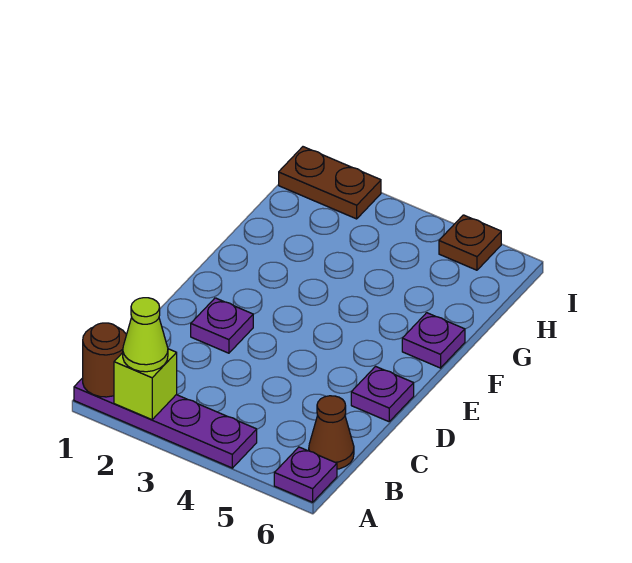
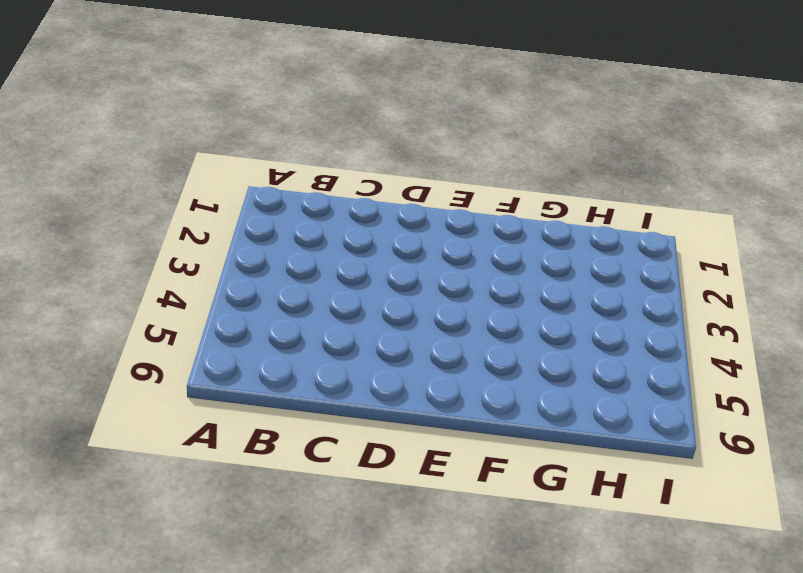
none -> purple plate A1:A4 level 1
none -> purple plate A6 level 1

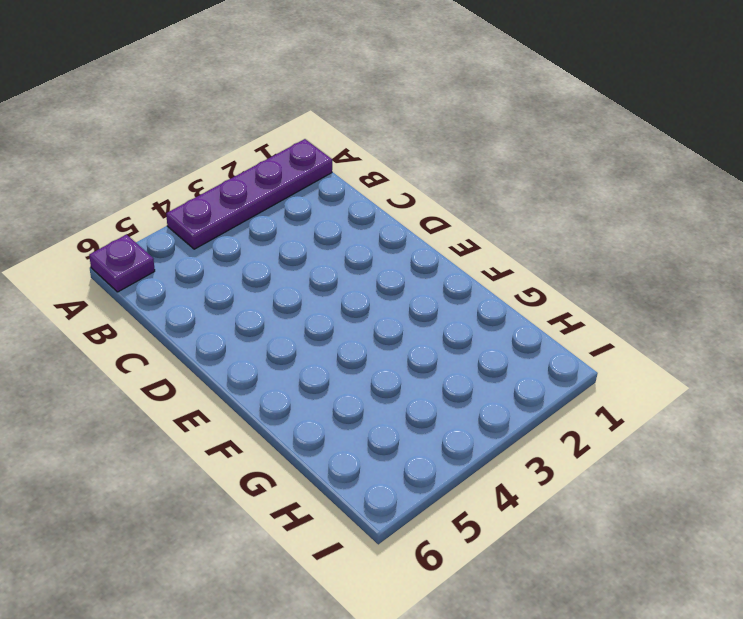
none -> brown cone B6 level 1
none -> purple plate D2 level 1

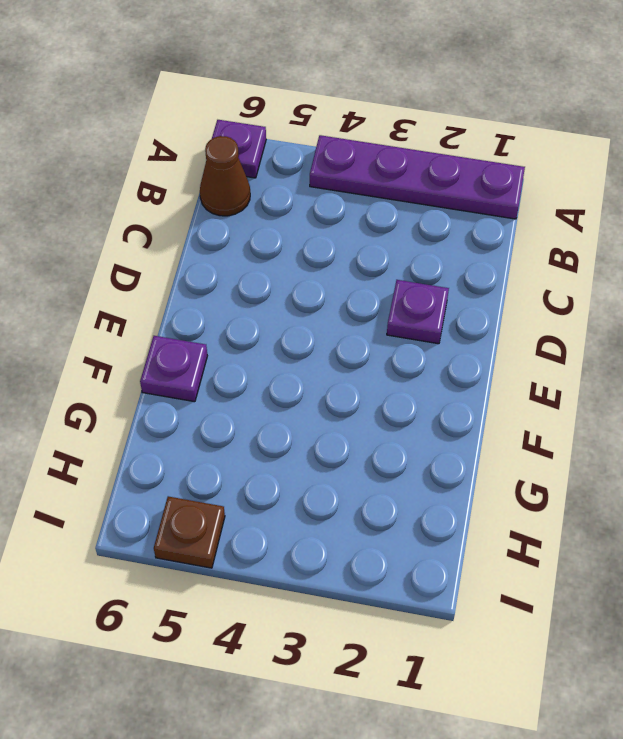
none -> purple plate D6 level 1
none -> brown plate I1:I2 level 1

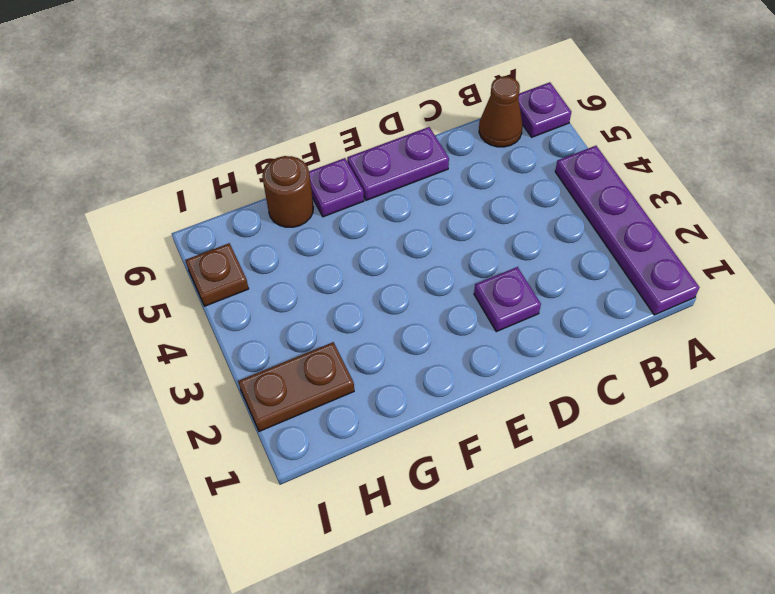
purple plate D6:E6 level 1 -> purple plate D6 level 1
brown round brick G6 level 1 -> brown round brick A1 level 2
brown plate H2:I2 level 1 -> brown plate I1:I2 level 1
none -> lime brick A2 level 2
none -> lime cone A2 level 3

